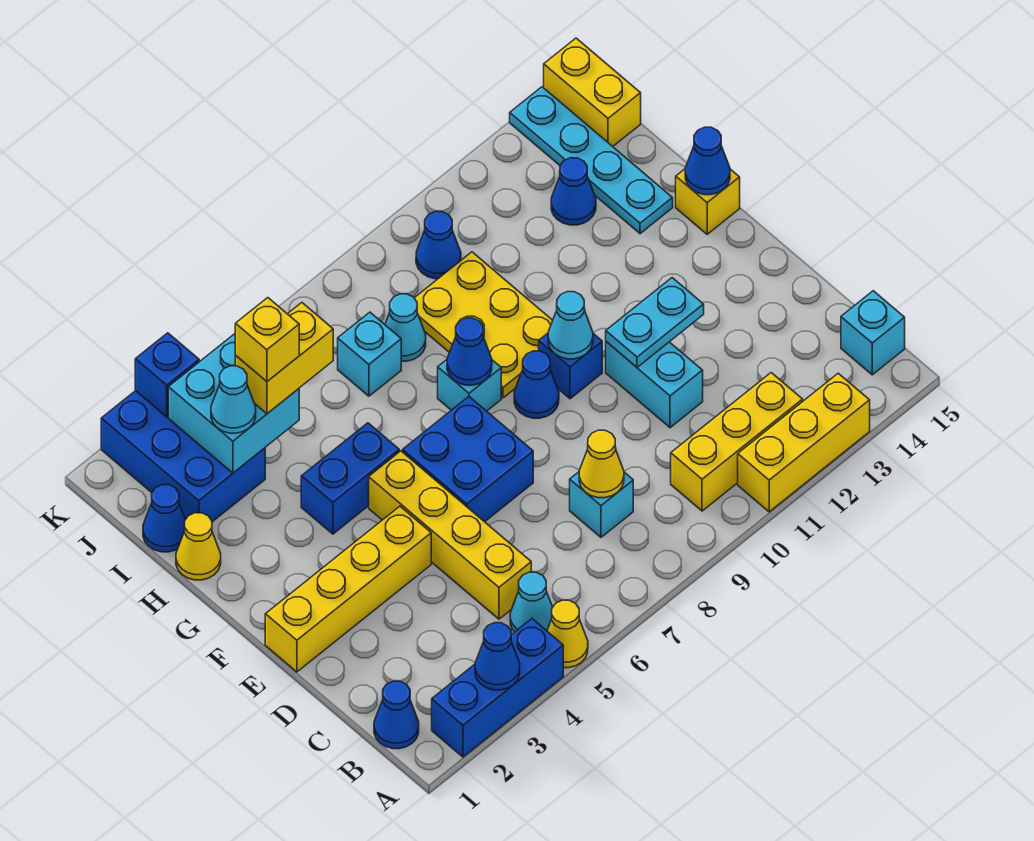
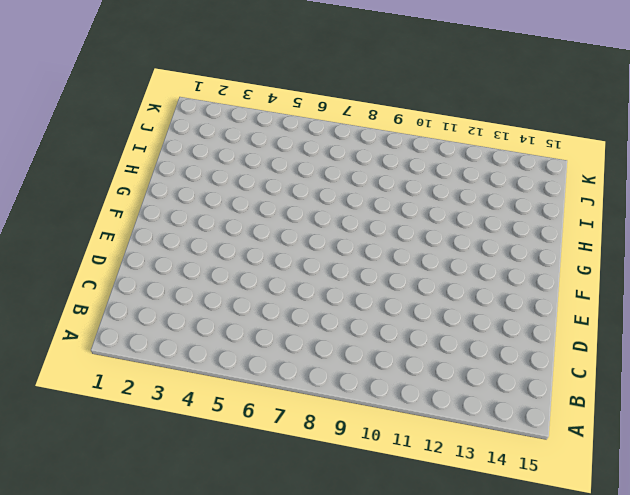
none -> blue brick A2:A4 level 1
none -> yellow cone A5 level 1
none -> yellow brick A11:A13 level 1
none -> blue cone B1 level 1

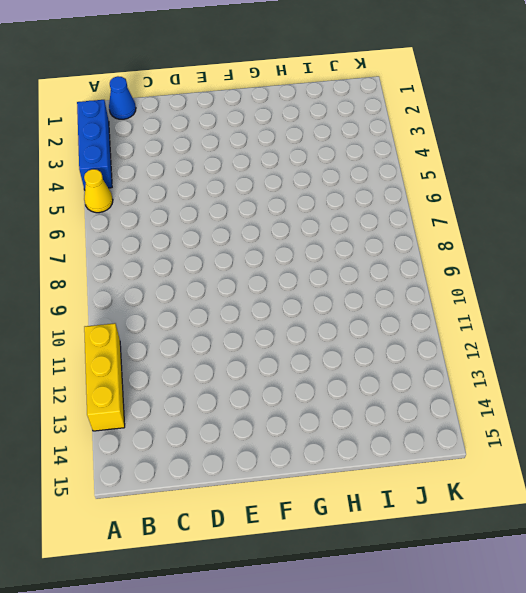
none -> cyan cone B5 level 1
none -> yellow brick B10:B12 level 1
none -> cyan brick B15 level 1
none -> yellow brick C5:F5 level 1

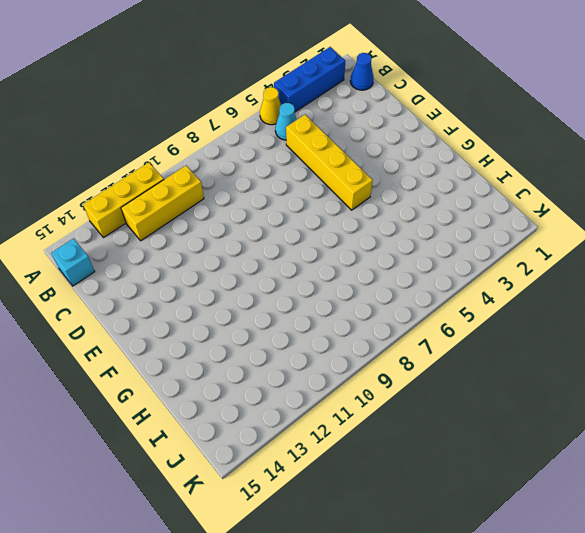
none -> cyan brick C8 level 1
none -> cyan brick D11:E11 level 1
none -> yellow brick E1:E4 level 1
none -> blue brick E6:F7 level 1

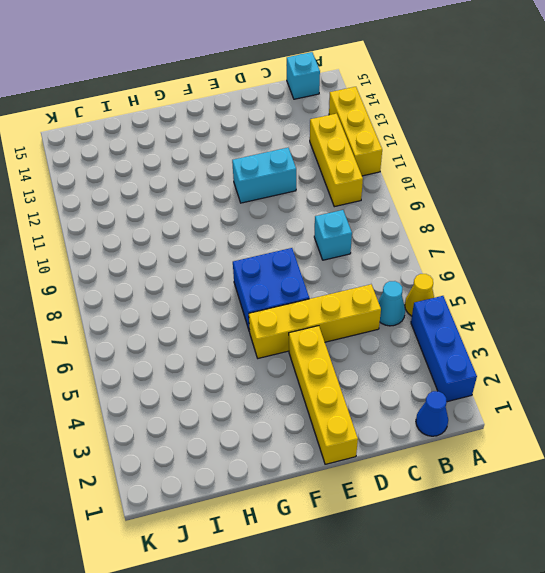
none -> blue cone F9 level 1
none -> blue brick F10 level 1
none -> blue brick G4:G5 level 1
none -> cyan brick G8 level 1

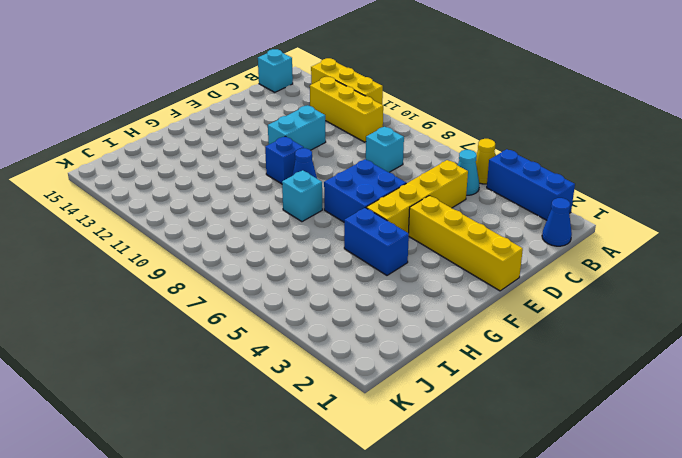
none -> yellow plate G9:I10 level 1
none -> yellow brick G15 level 1
none -> yellow cone H1 level 1
none -> cyan plate H14:K14 level 1

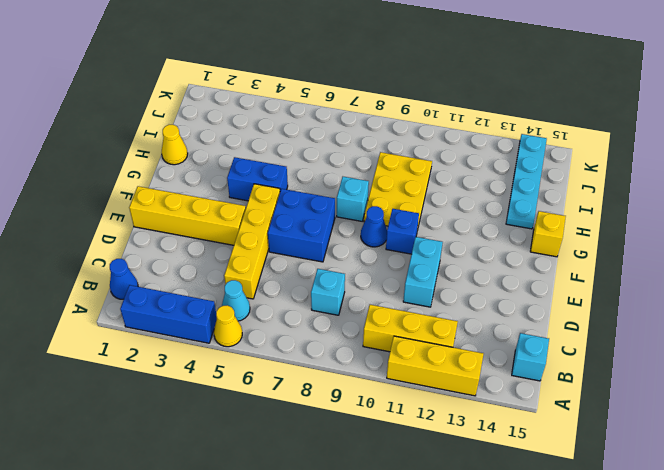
none -> blue cone I1 level 1
none -> blue brick I2:K3 level 1
none -> cyan brick I7 level 1
none -> cyan cone I8 level 1

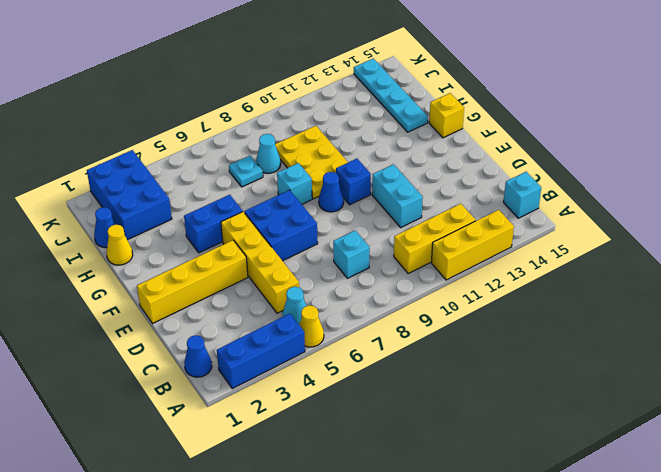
cyan plate I7 level 1 -> cyan brick I7 level 1
none -> blue cone I13 level 1
none -> blue cone J10 level 1
none -> yellow brick J15:K15 level 1
none -> blue cone A3 level 2

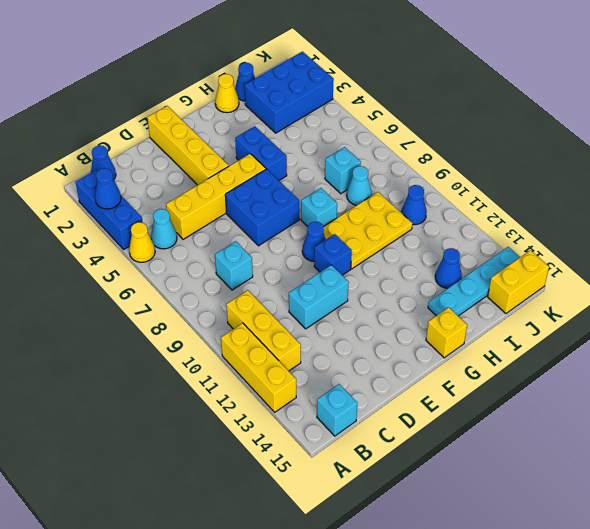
none -> yellow cone C8 level 2
none -> cyan plate E11:E12 level 2
none -> cyan cone F10 level 2
none -> blue cone G8 level 2

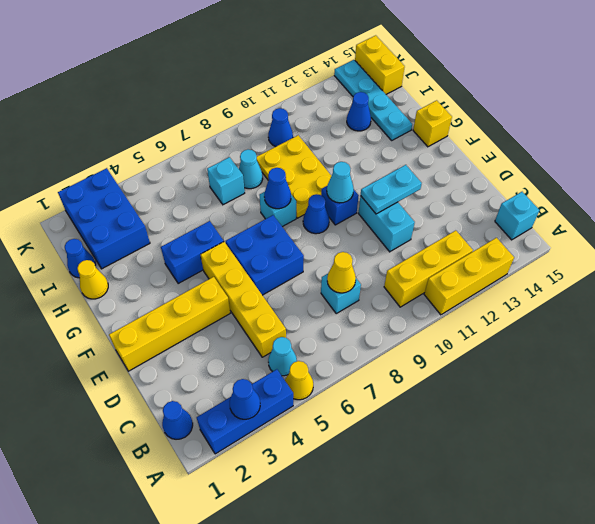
none -> blue cone G15 level 2
none -> cyan brick I3:J4 level 2
none -> blue brick K3 level 2
none -> cyan cone I3 level 3

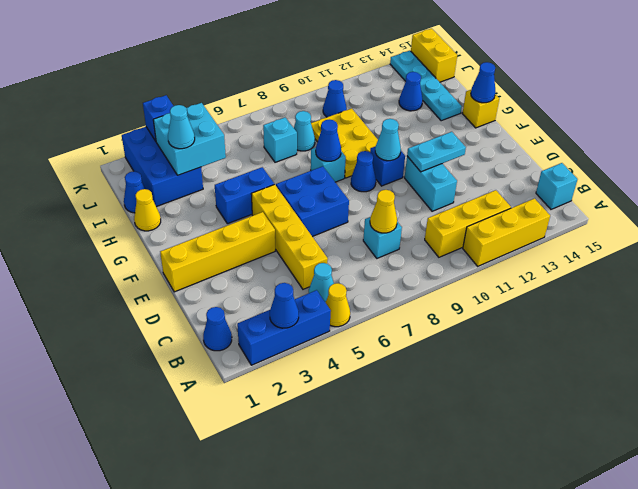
none -> yellow brick I4:I5 level 3
none -> yellow brick I4 level 4

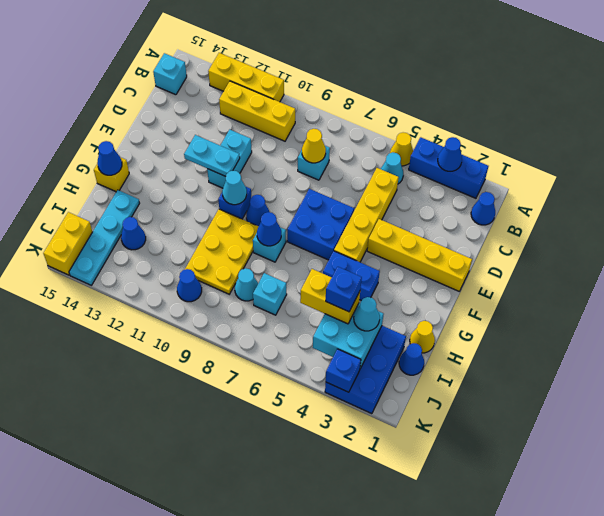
blue brick I4 level 4 -> yellow brick I4 level 4

